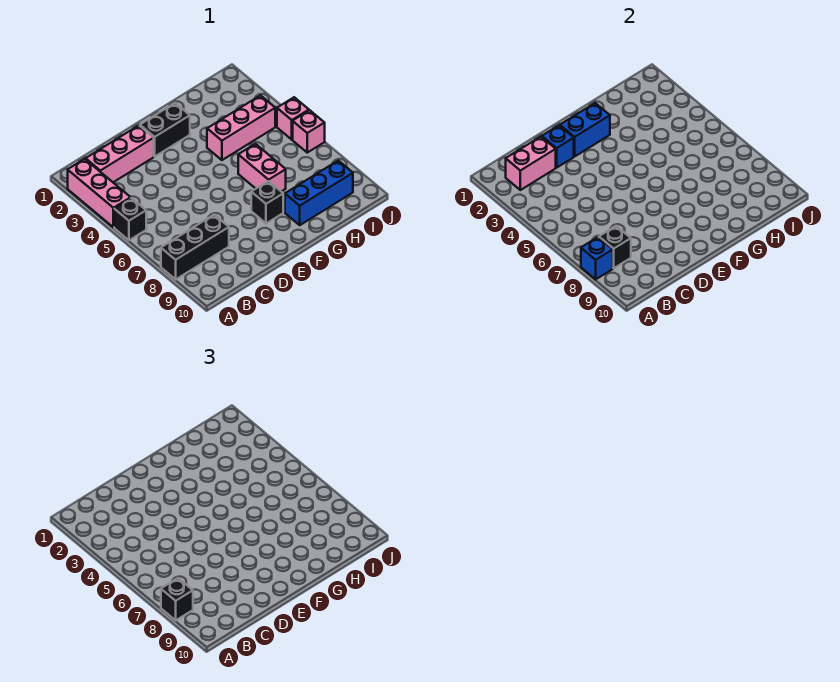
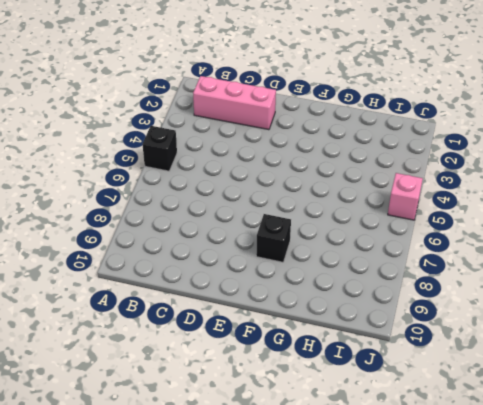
none -> pink brick A2:A4 level 1
none -> black brick A8:C8 level 1
none -> black brick E2:F2 level 1

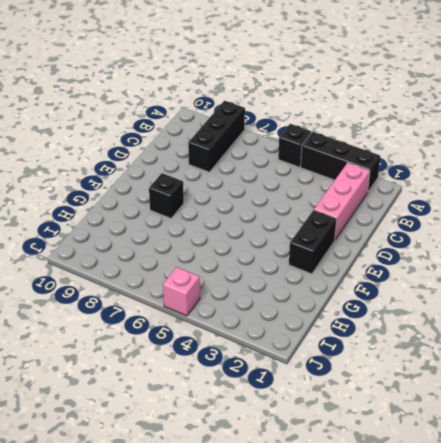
black brick A2:A4 level 1 -> pink brick A2:A4 level 1
none -> pink brick G4:I4 level 1
none -> pink brick G6:G7 level 1
none -> blue brick G9:I9 level 1

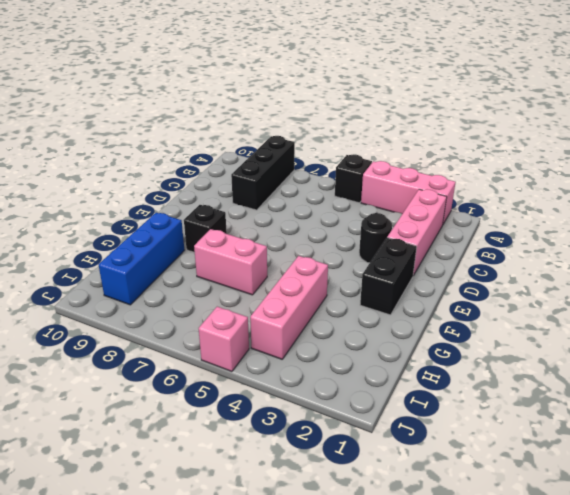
black round brick D3 level 1 -> none
none -> pink brick J6 level 1
none -> blue brick A8 level 2
none -> pink brick B2:C2 level 2

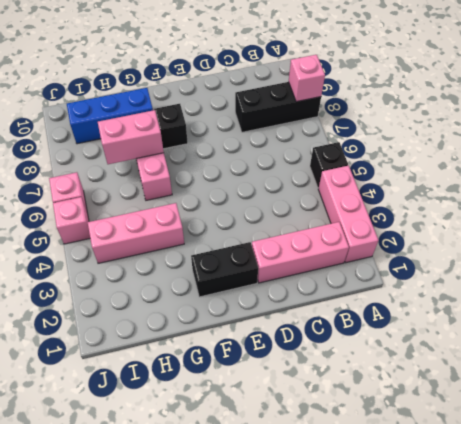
pink brick A8 level 2 -> blue brick A8 level 2
pink brick G7:H7 level 2 -> pink brick B2:C2 level 2
none -> black brick B8 level 2
none -> blue brick D2 level 2
none -> blue brick E2:F2 level 2

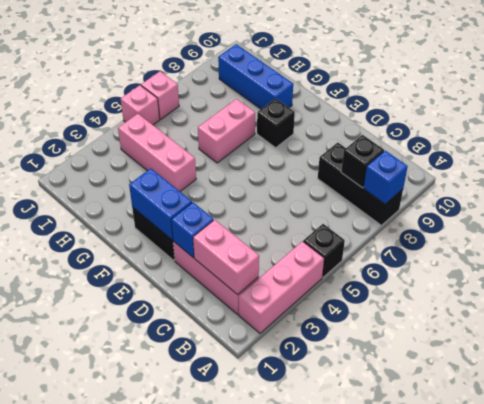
none -> black brick A8 level 3

